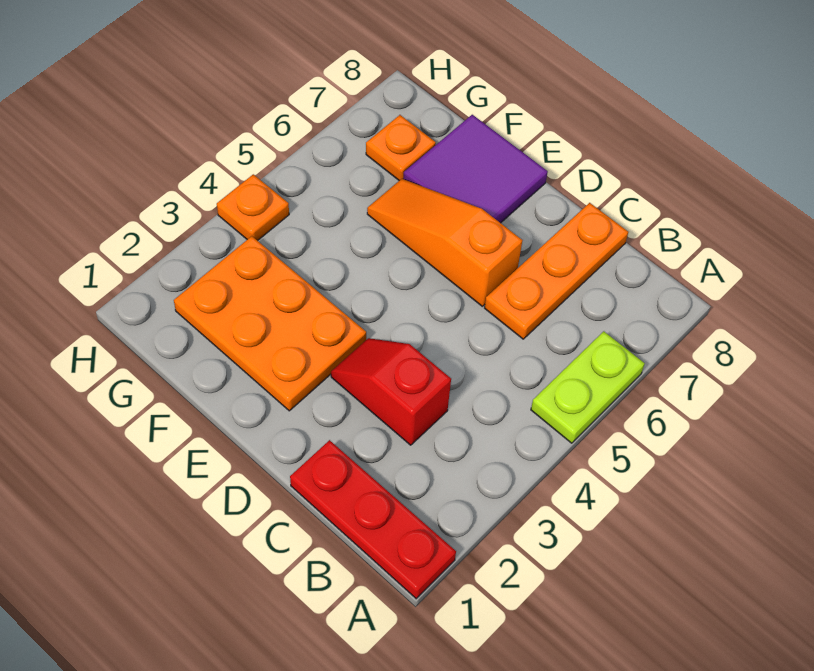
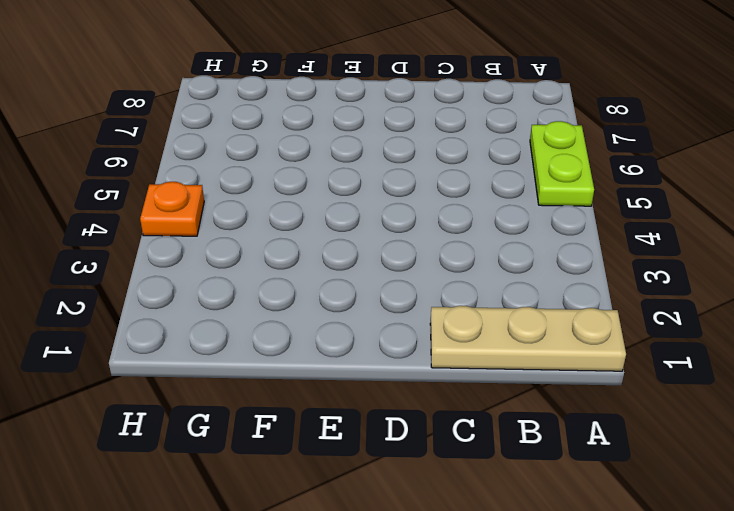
tan plate A1:C1 level 1 -> red plate A1:C1 level 1
none -> red slope C3:D3 level 1 top C
none -> orange plate C6:C8 level 1

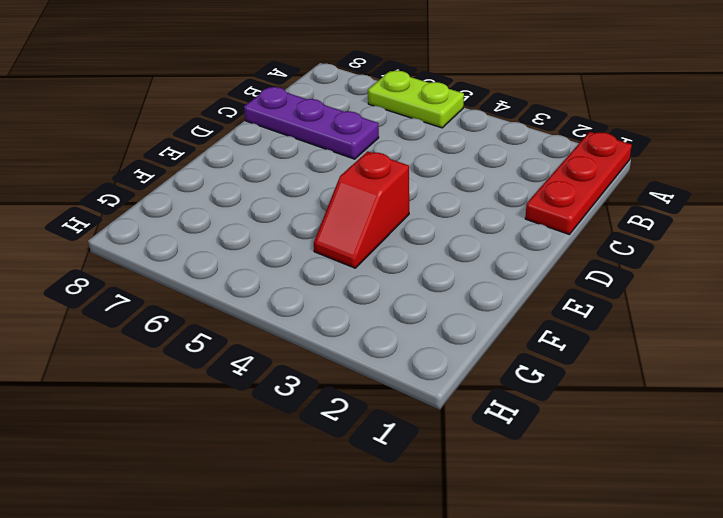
purple plate C6:C8 level 1 -> orange plate C6:C8 level 1
red slope E4:F4 level 1 top E -> red slope C3:D3 level 1 top C
none -> orange slope D6:F6 level 1 top D
none -> orange plate E2:G3 level 1

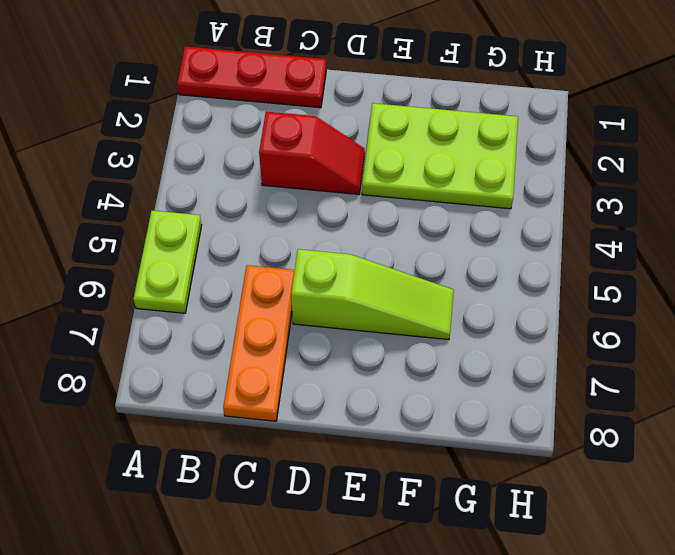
lime slope D6:F6 level 1 top D -> orange slope D6:F6 level 1 top D
lime plate E2:G3 level 1 -> orange plate E2:G3 level 1
none -> purple tile E7:F8 level 1
none -> orange plate G7 level 1

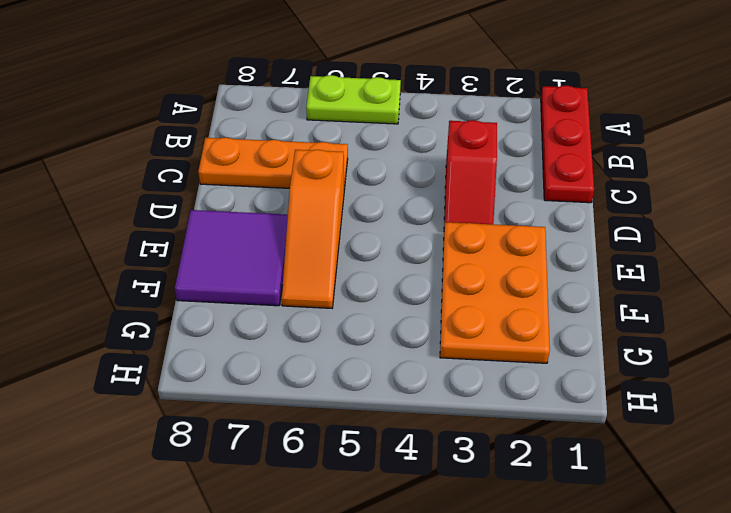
none -> orange plate G7 level 1
none -> orange plate H4 level 1

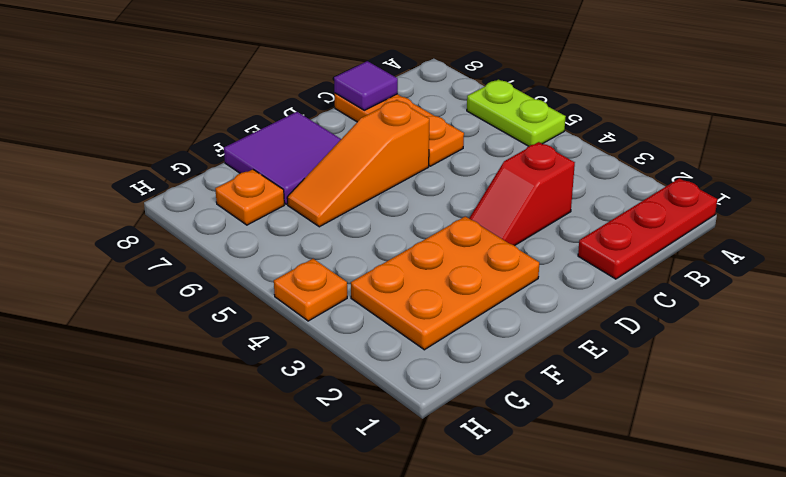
purple tile C8 level 2 -> none

